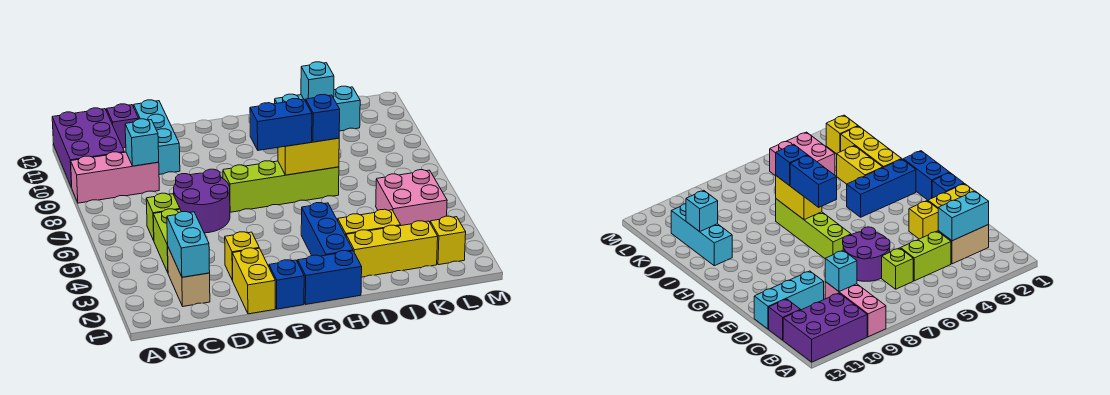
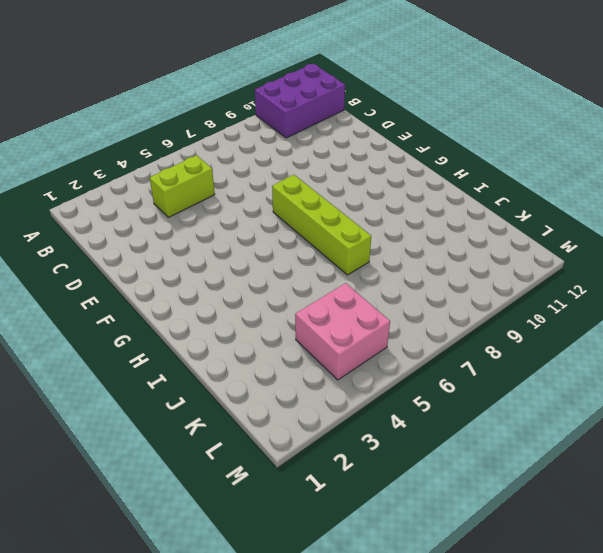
none -> pink brick A9:C9 level 1
none -> tan brick C2:C3 level 1
none -> lime brick C6 level 1

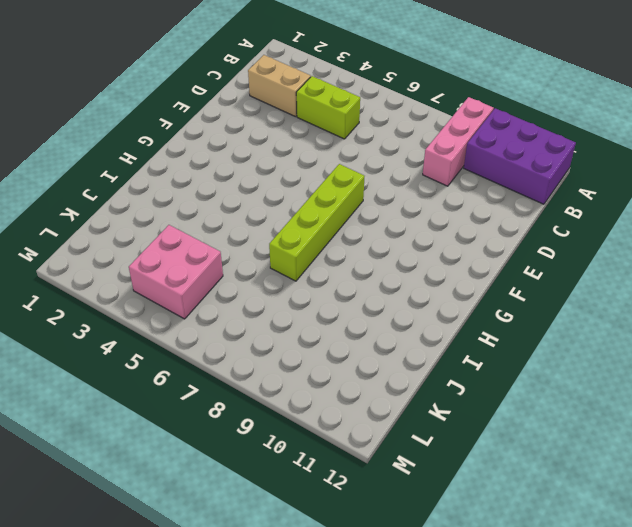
none -> lime brick C6 level 1
none -> purple brick C12 level 1
none -> purple round brick D6:E7 level 1

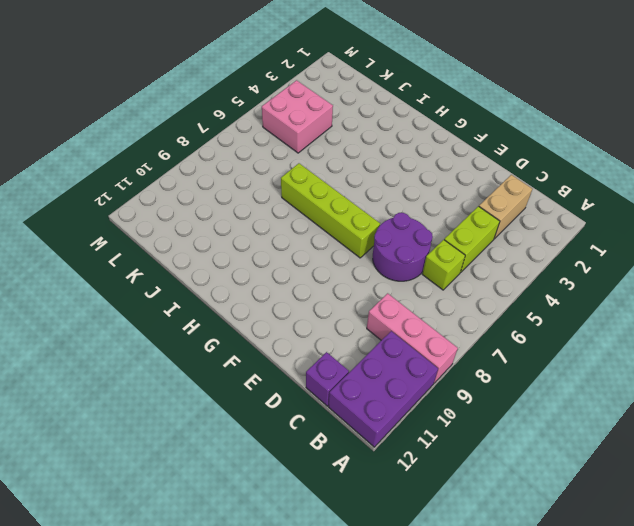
none -> cyan brick D10:D12 level 1
none -> yellow brick E1:E2 level 1
none -> yellow brick E3 level 1

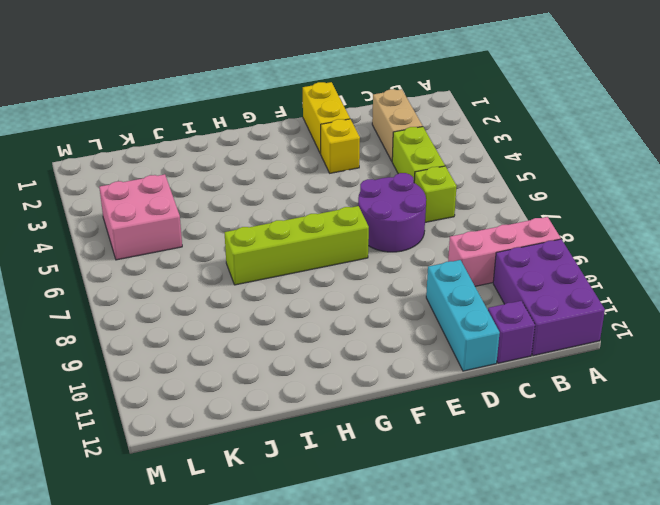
none -> blue brick F1 level 1
none -> blue brick G1:H1 level 1
none -> blue brick H2:H4 level 1

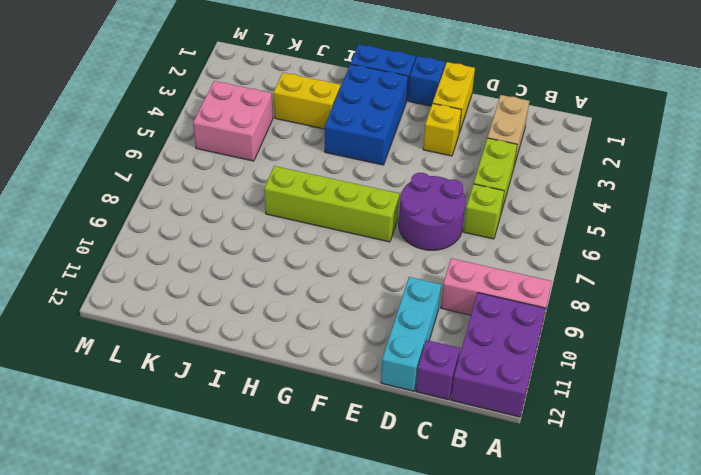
blue brick G2:H4 level 1 -> blue brick H2:H4 level 1
none -> yellow brick I2:K2 level 1
none -> cyan brick I11:K11 level 1
none -> yellow brick L2 level 1

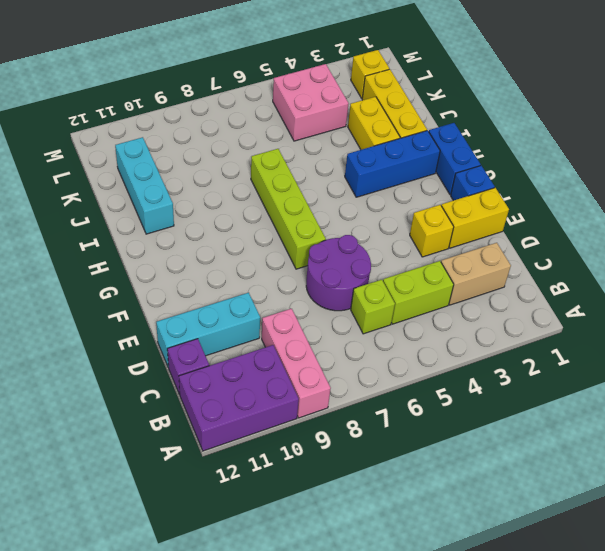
none -> cyan brick C2:C3 level 2
none -> cyan brick C9 level 2
none -> yellow brick H7:I7 level 2

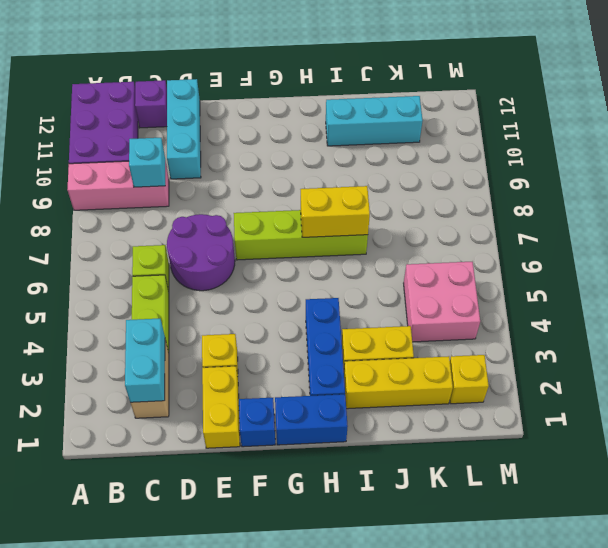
none -> cyan brick J11 level 2
none -> blue brick G7:H7 level 3
none -> blue brick I7 level 3

